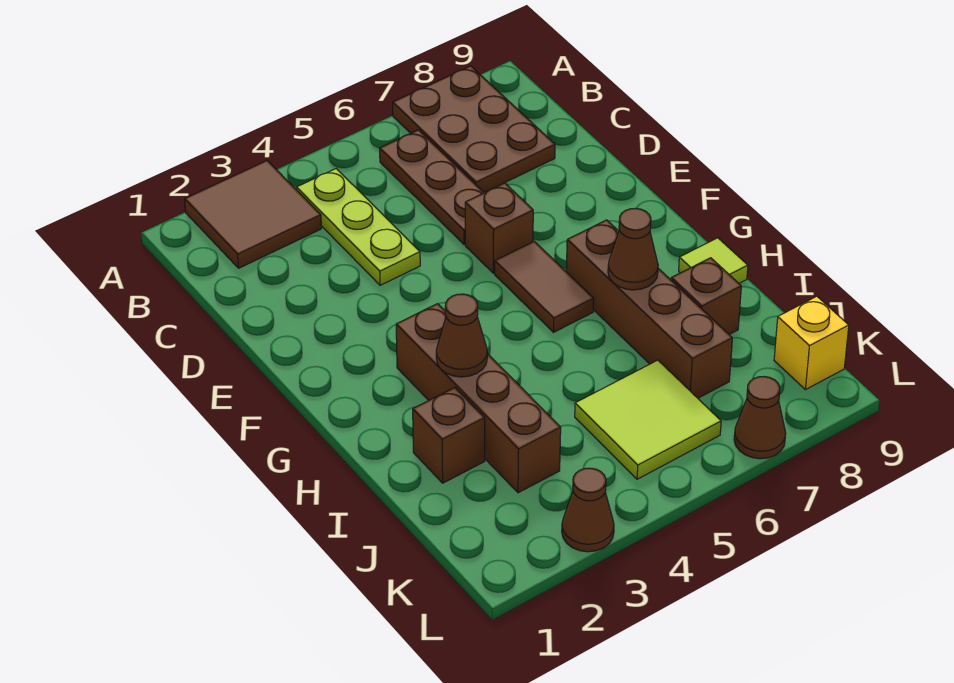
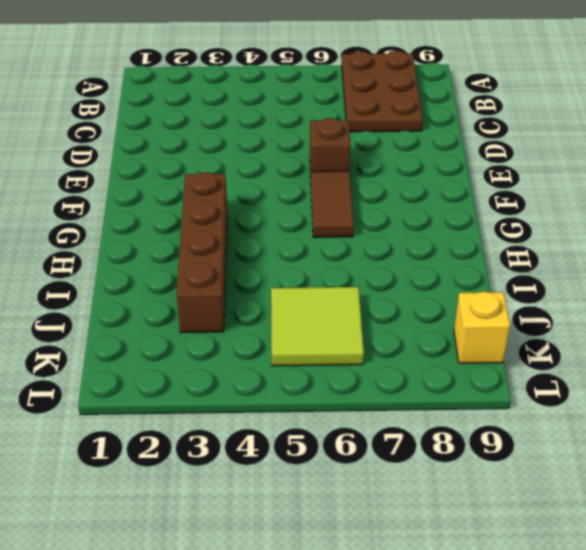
none -> brown tile A2:B3 level 1
none -> lime plate B4:D4 level 1
none -> brown plate B6:D6 level 1

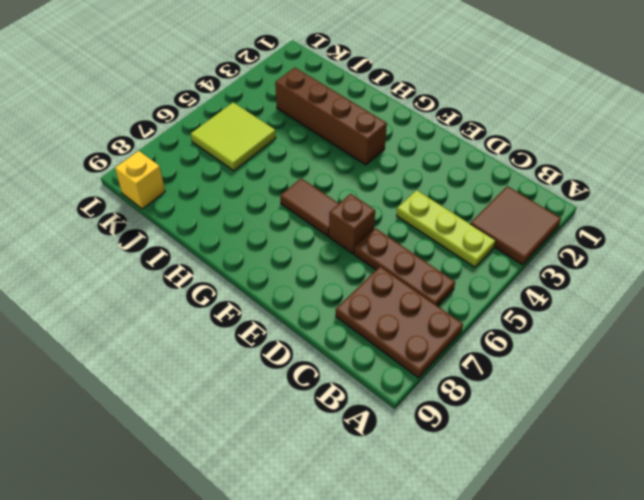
none -> brown brick G7:J7 level 1
none -> lime tile H9 level 1
none -> brown brick I2 level 1

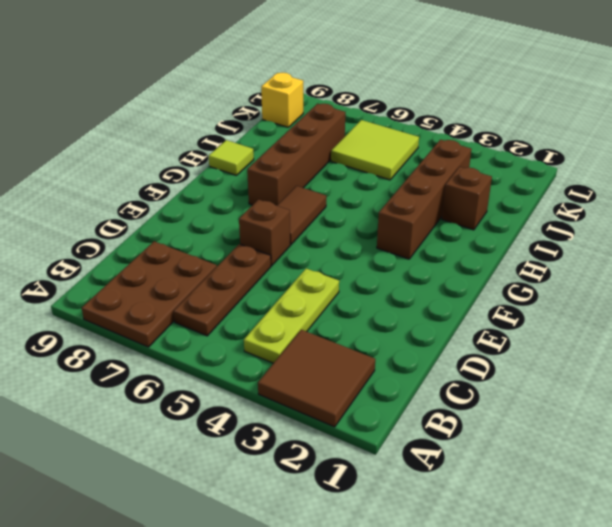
none -> brown brick I8 level 1
none -> brown cone L3 level 1
none -> brown cone L7 level 1

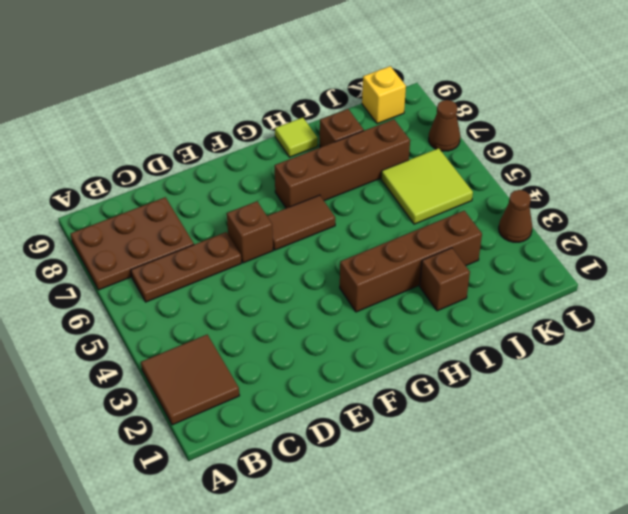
none -> lime plate B4:D4 level 1
none -> brown cone H3 level 2
none -> brown cone H7 level 2

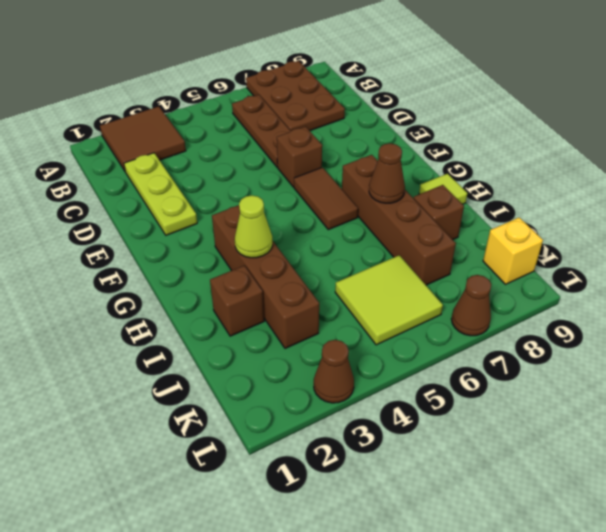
lime plate C2:E2 level 1 -> lime plate B4:D4 level 1
lime cone H3 level 2 -> brown cone H3 level 2

